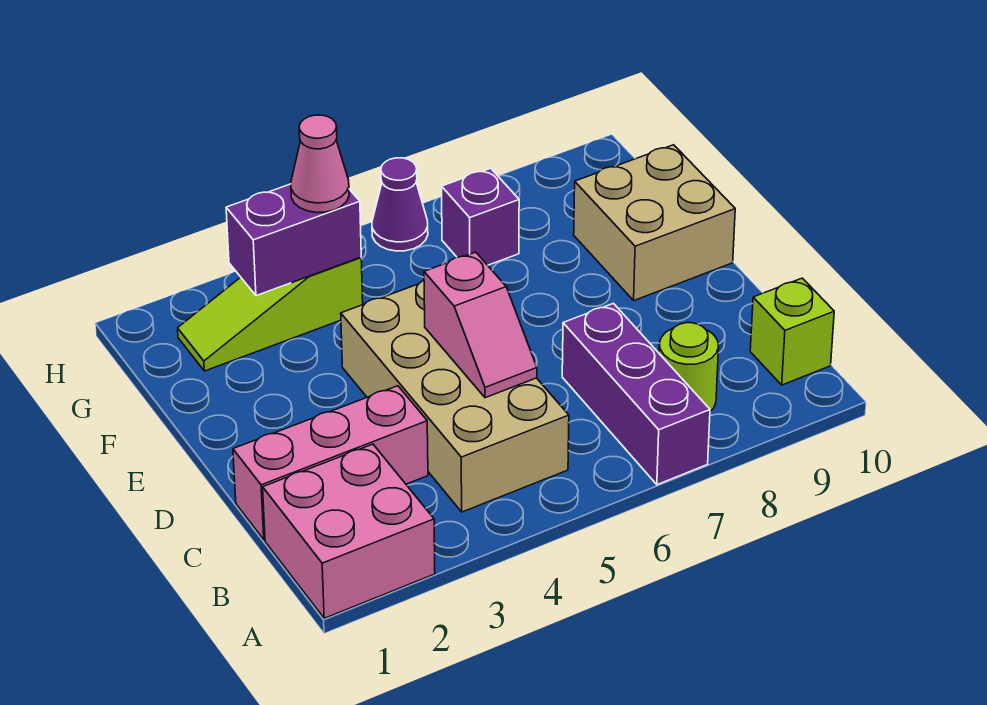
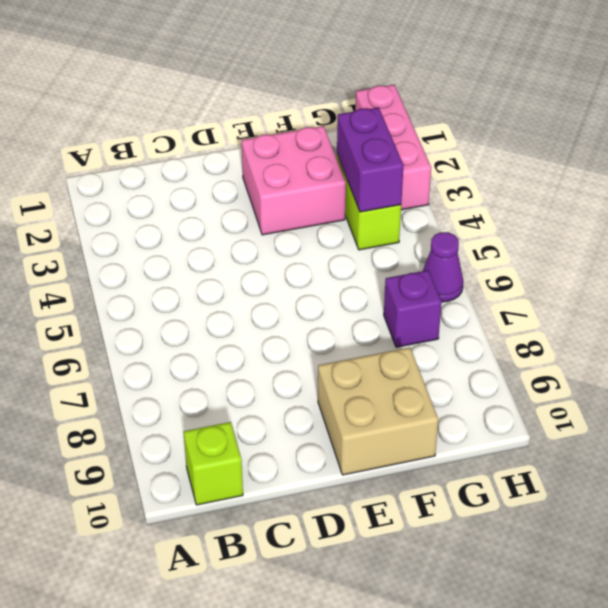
pink brick E2:F3 level 1 -> pink brick A1:B2 level 1
pink brick H1:H3 level 1 -> pink brick C1:C3 level 1
none -> purple brick A7:C7 level 1
none -> tan brick B4:E5 level 1
none -> lime round brick B8 level 1

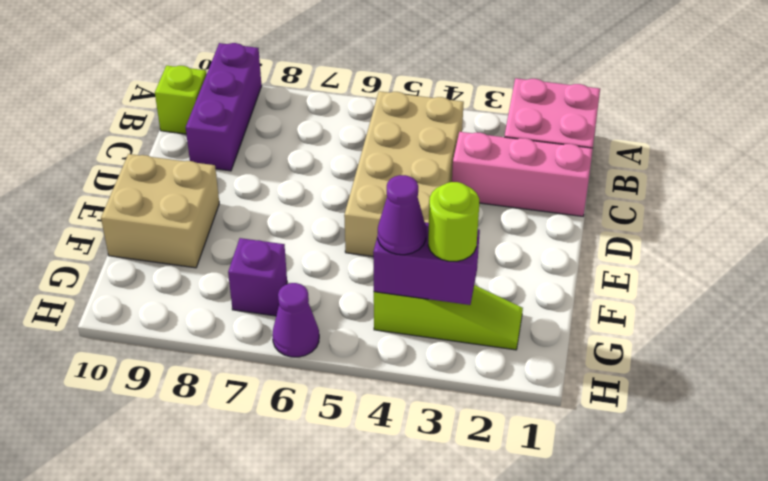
purple brick A9:C9 level 1 -> purple brick A7:C7 level 1
lime round brick G3 level 3 -> lime round brick B8 level 1
purple cone G4 level 3 -> pink cone G4 level 3
none -> pink slope C5:D5 level 2 top D

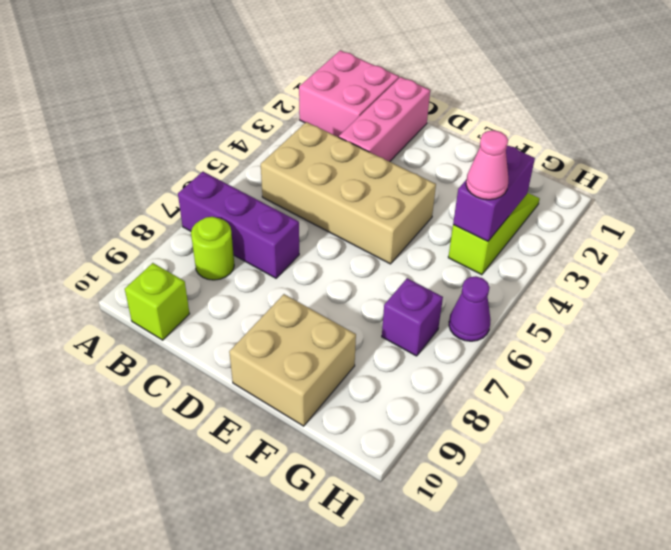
none -> pink slope C5:D5 level 2 top D

